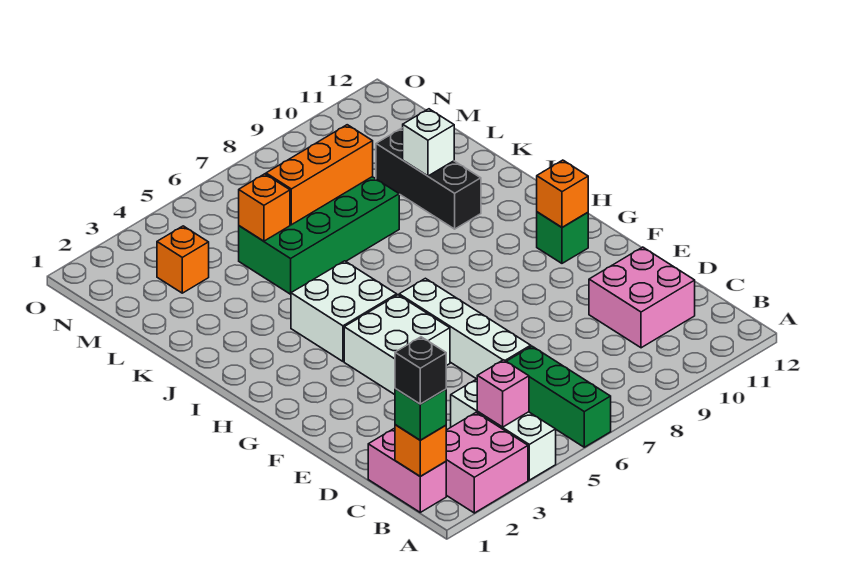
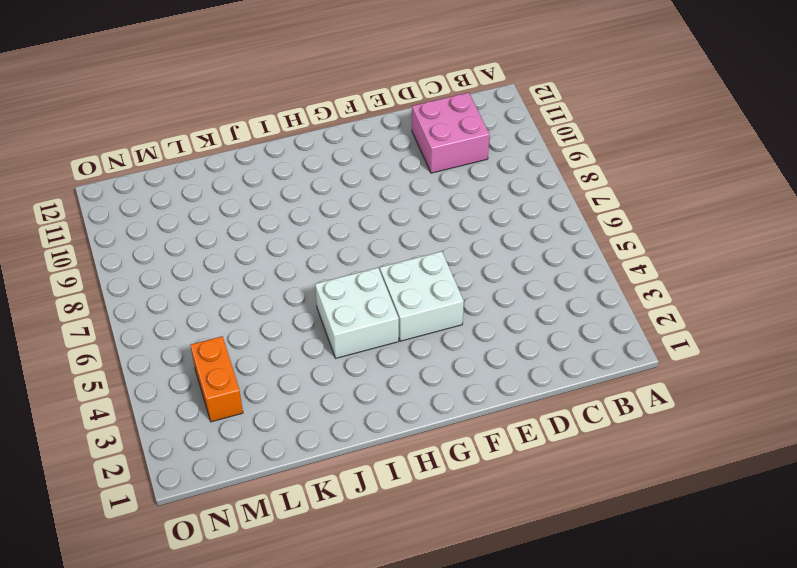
orange brick M3:M4 level 1 -> orange brick M3 level 1
none -> pink brick A2:B3 level 1
none -> white brick A4:C4 level 1
none -> green brick A6:C6 level 1

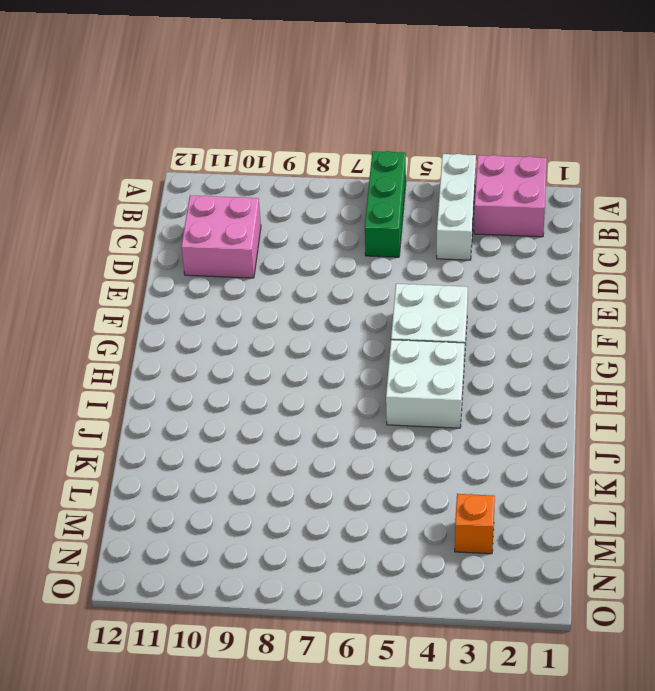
none -> pink brick B1:C1 level 1
none -> white brick D6:G6 level 1
none -> green brick G11 level 1

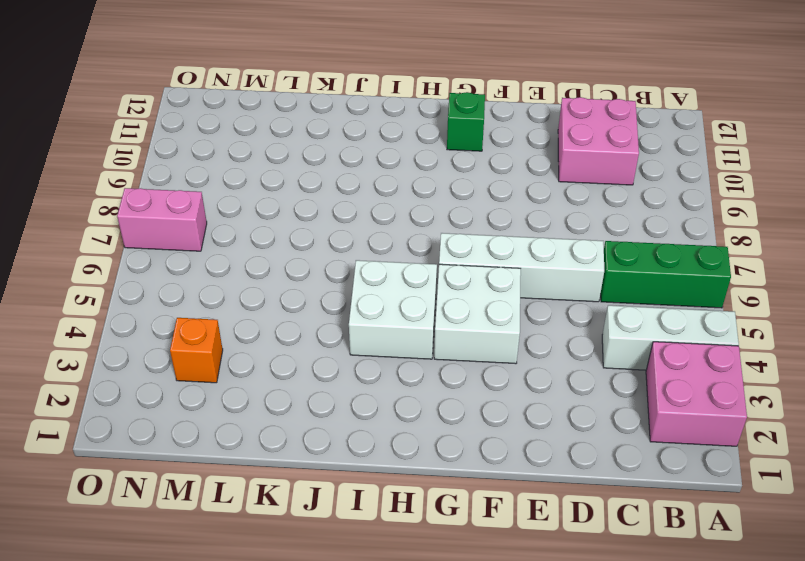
pink brick N7:O7 level 1 -> pink brick B1:C1 level 1
none -> black brick J10:L10 level 1
none -> green brick K5:L8 level 1
none -> orange brick B1 level 2

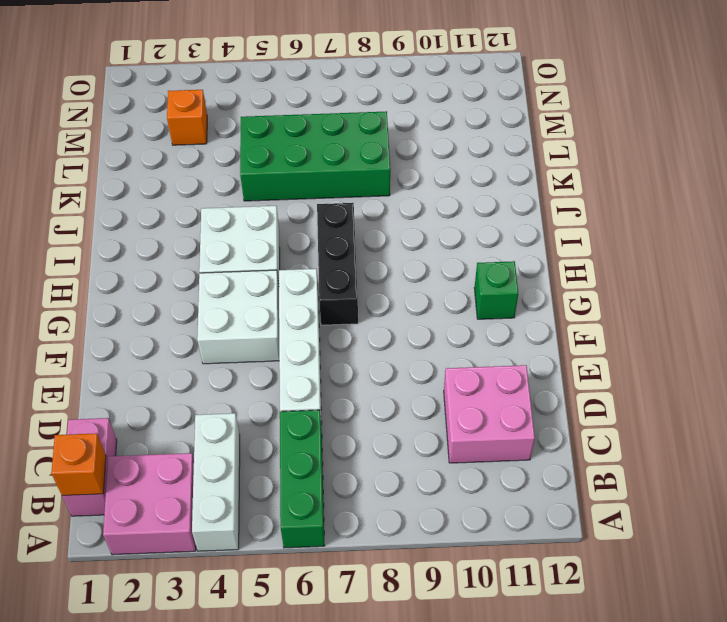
black brick G7:I7 level 1 -> black brick J10:L10 level 1
none -> pink brick B4 level 2
none -> orange brick G11 level 2
none -> white brick K10 level 2

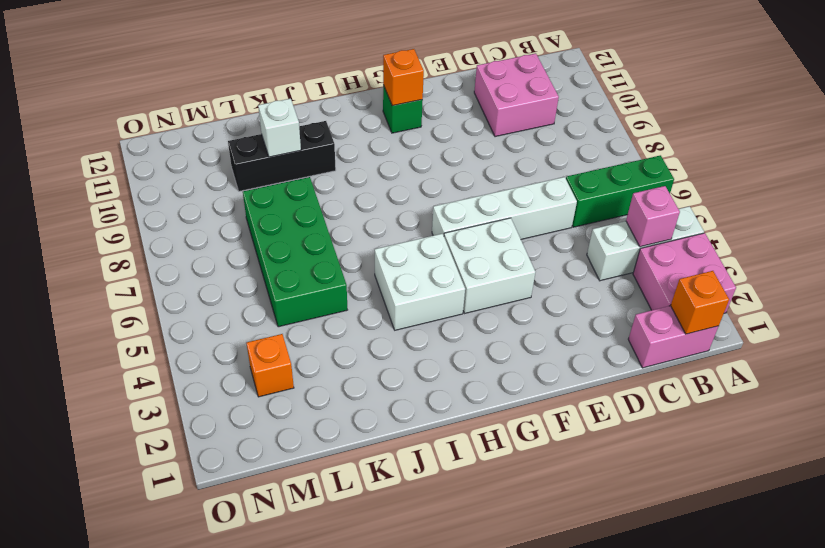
none -> orange brick L5 level 2
none -> orange brick L6:L8 level 2
none -> green brick B1 level 3

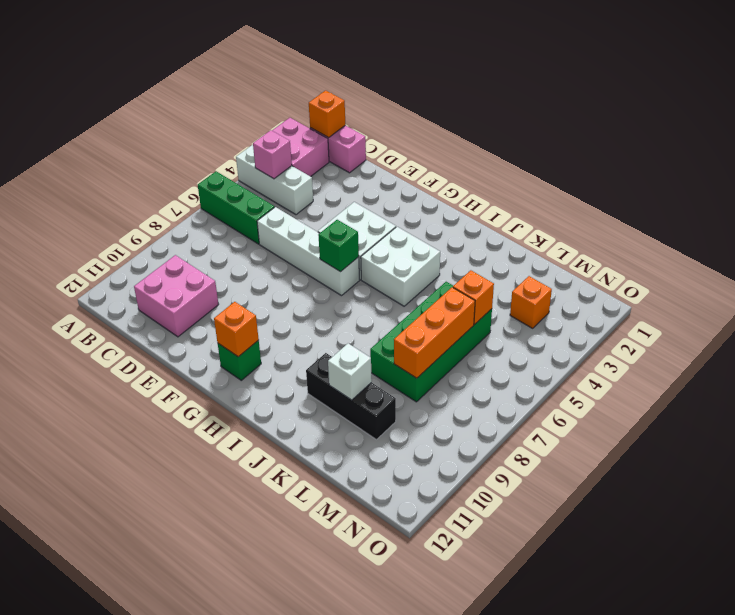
green brick G6 level 2 -> green brick B1 level 3
none -> black brick B1 level 4

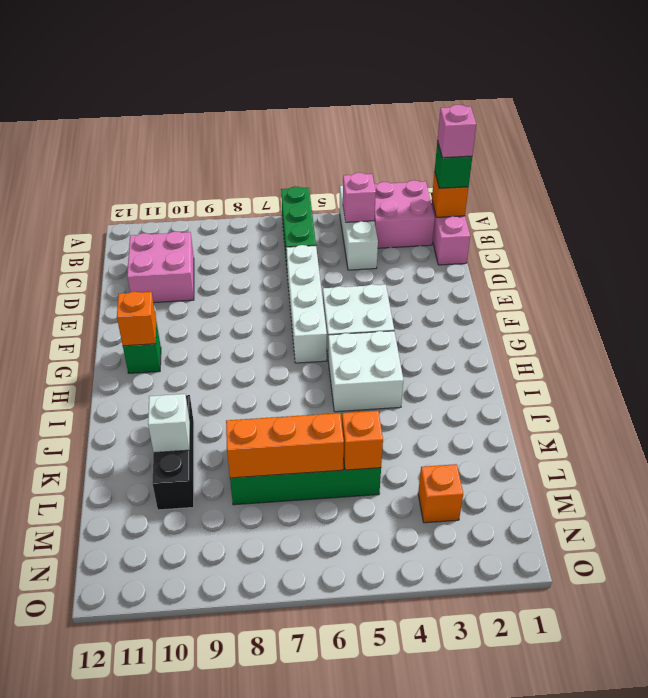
pink brick B1 level 4 -> black brick B1 level 4

